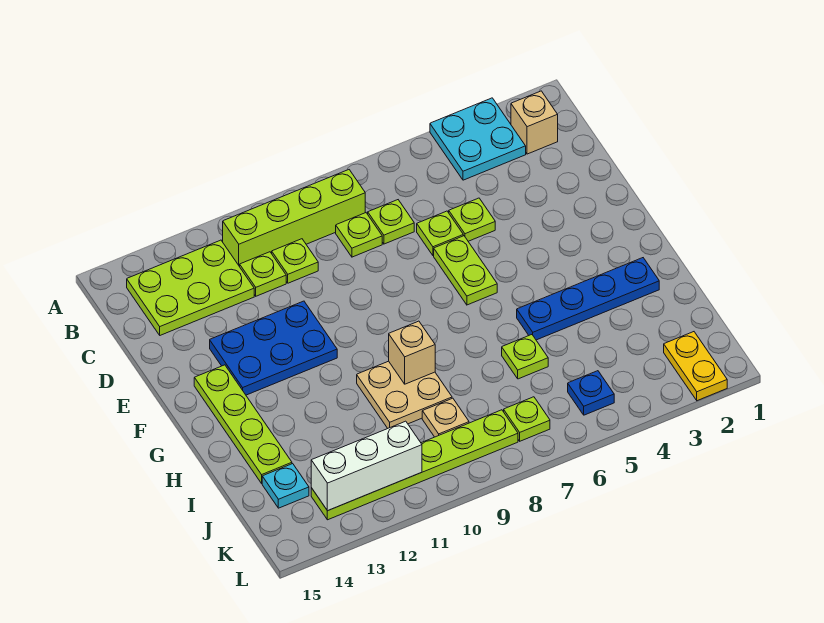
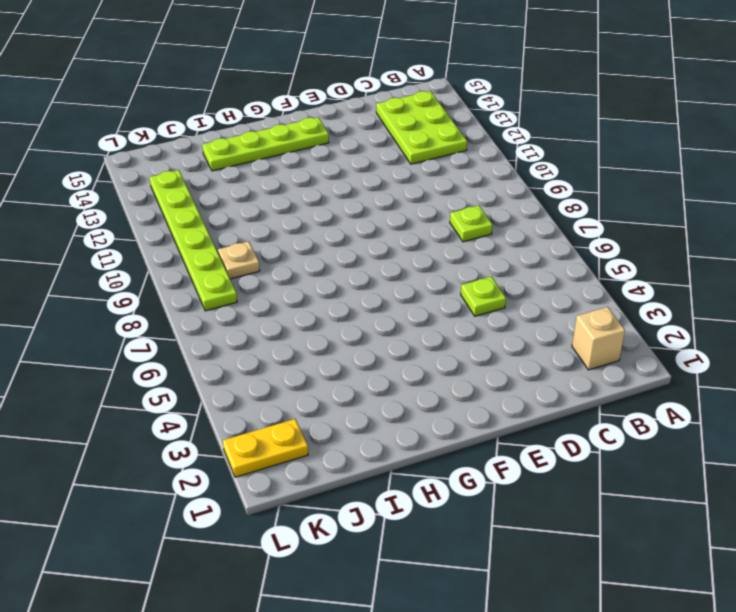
none -> cyan plate A3:B4 level 1
none -> lime brick B8:B11 level 1
none -> lime plate C7 level 1

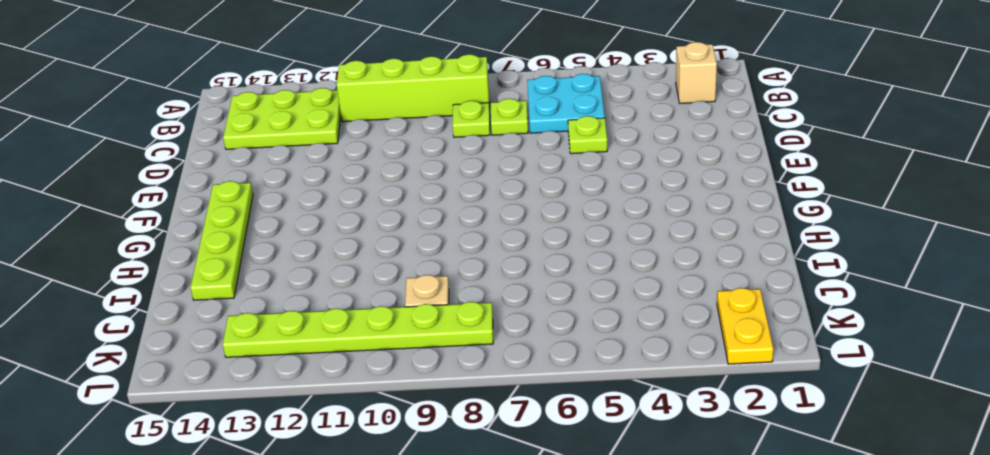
cyan plate B5:C6 level 1 -> cyan plate A3:B4 level 1
none -> lime plate C10 level 1
none -> lime plate C11 level 1
none -> lime plate D6 level 1

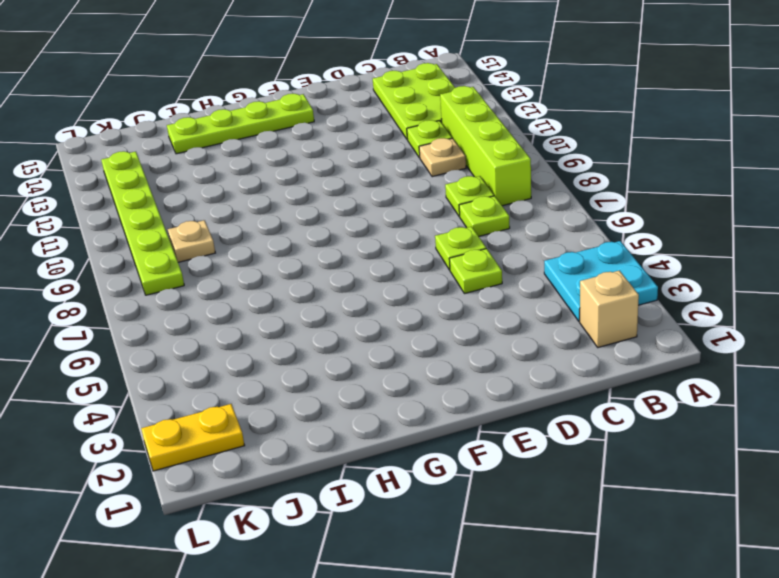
tan plate C10 level 1 -> lime plate C10 level 1
none -> lime plate E6:F6 level 1
none -> blue plate E11:F13 level 1
none -> blue plate H2:H5 level 1

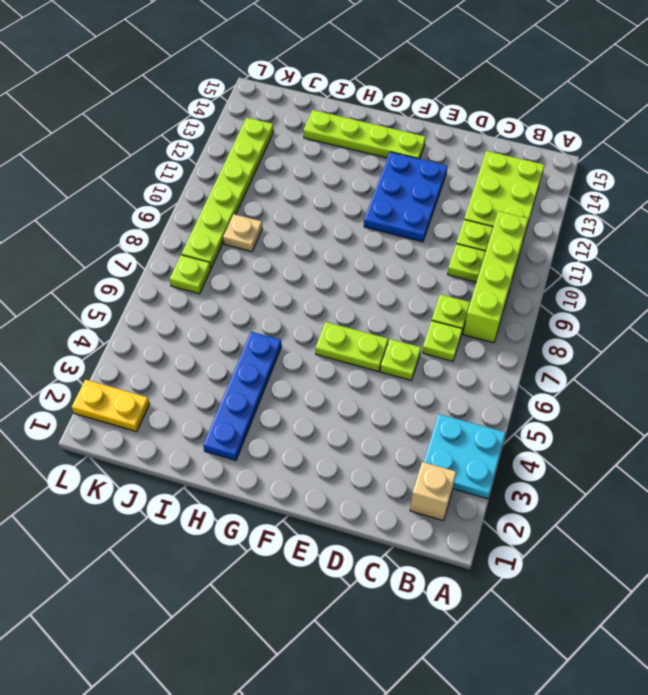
none -> lime plate D5 level 1
none -> tan plate H9:I10 level 1
none -> lime plate I6 level 1

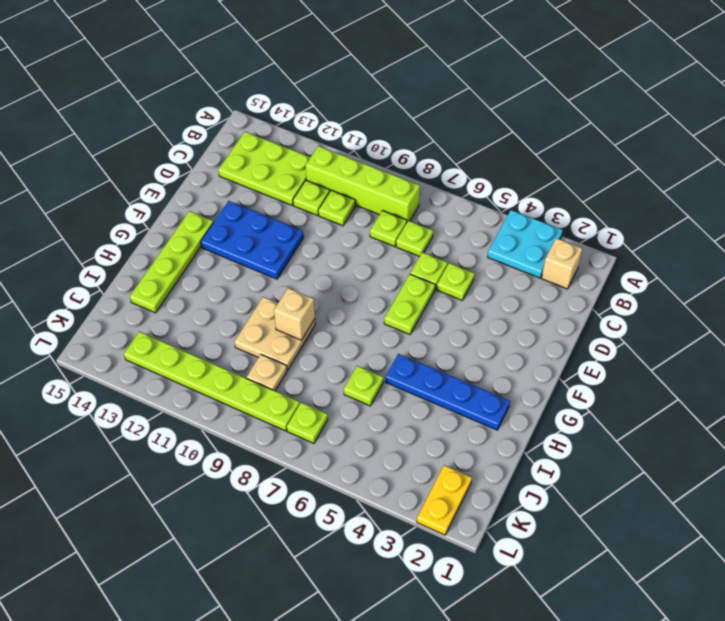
none -> cyan plate J14 level 1
none -> blue plate K5 level 1
none -> white brick K11:K13 level 2

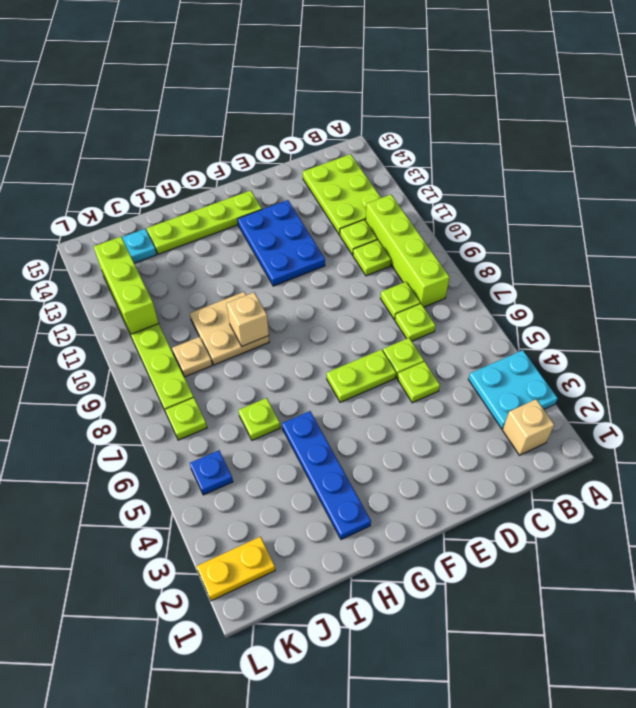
lime brick K11:K13 level 2 -> white brick K11:K13 level 2

